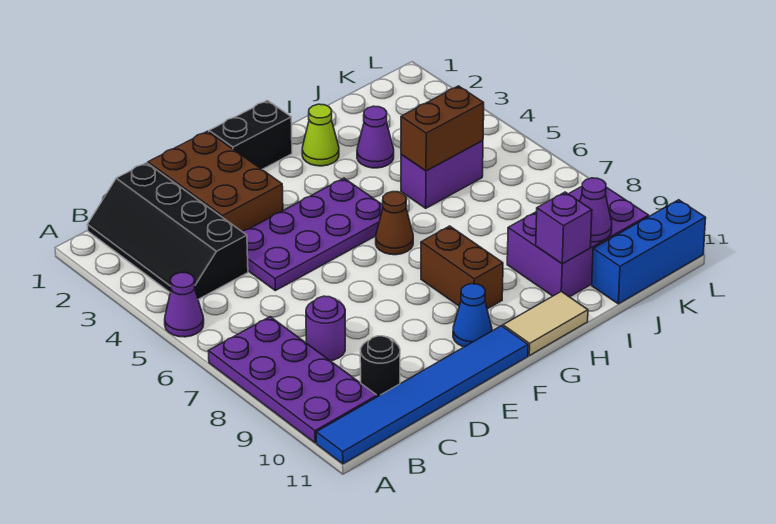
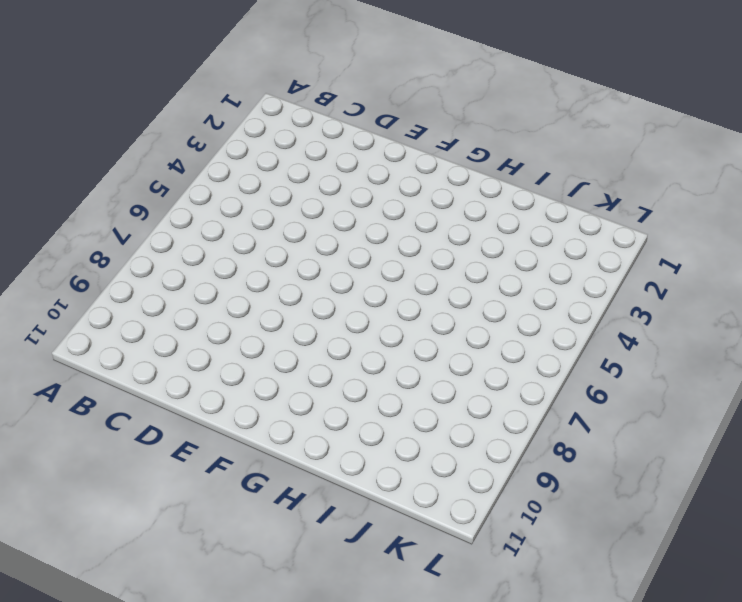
none -> purple cone A5 level 1
none -> purple plate A7:B10 level 1
none -> blue tile A11:F11 level 1

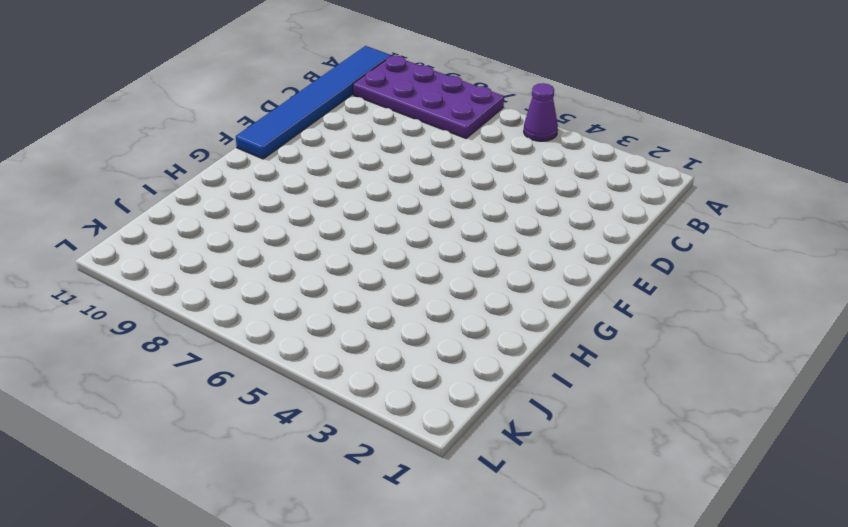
none -> black slope B1:C4 level 1 top C
none -> purple round brick C8 level 1
none -> black round brick C10 level 1

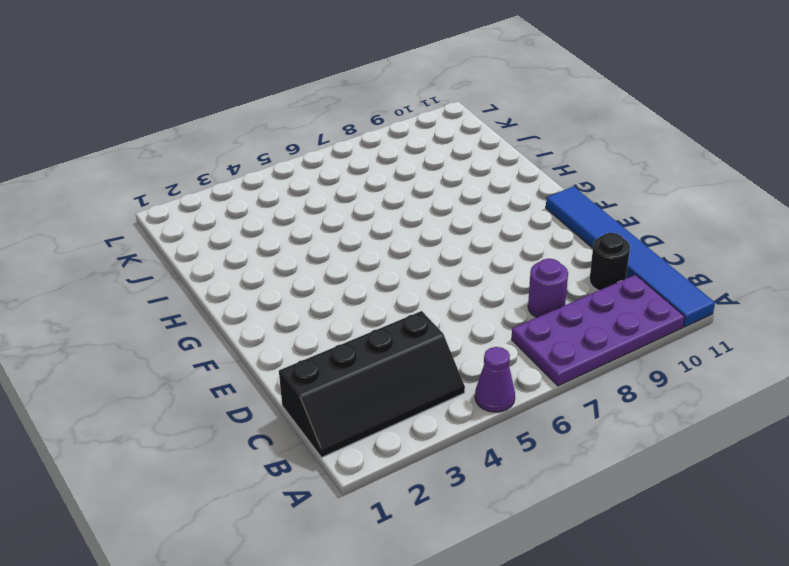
none -> brown brick D1:E3 level 1
none -> purple plate D4:G5 level 1
none -> black brick F1:G1 level 1

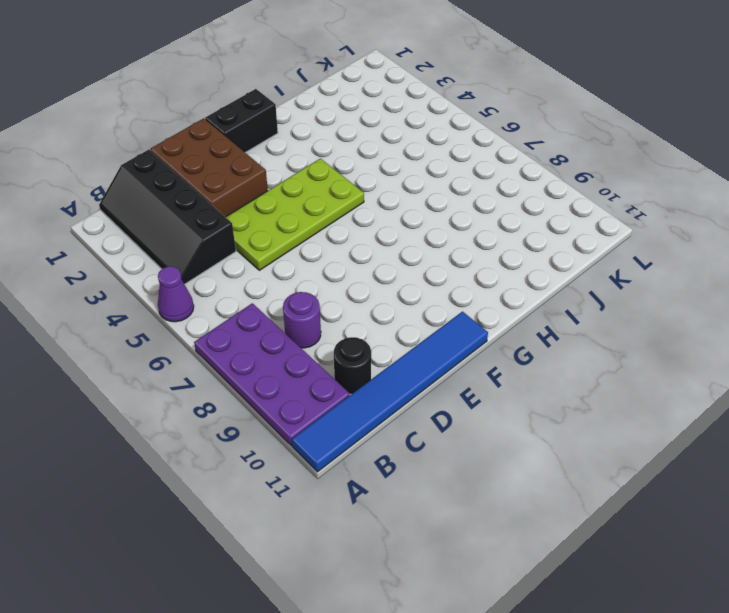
lime plate D4:G5 level 1 -> purple plate D4:G5 level 1
none -> blue cone F10 level 1
none -> brown cone G6 level 1
none -> brown brick G8:G9 level 1

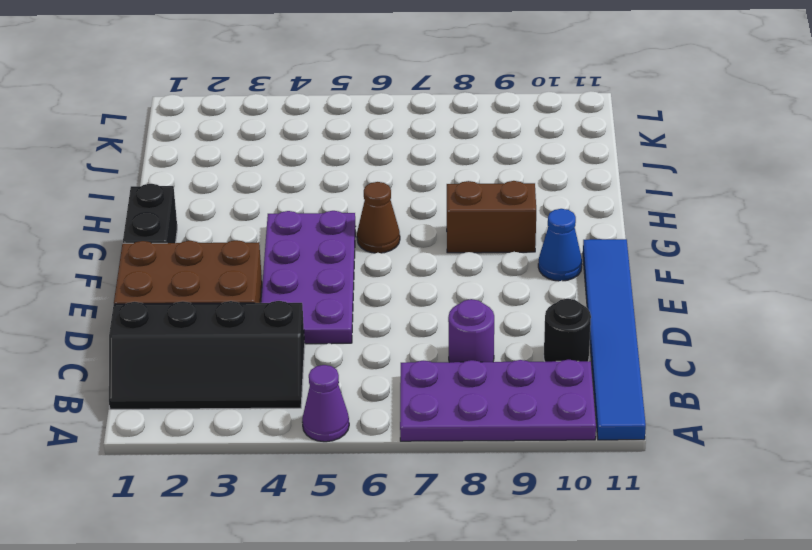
none -> tan tile G11:H11 level 1
none -> lime cone H2 level 1
none -> purple cone I3 level 1

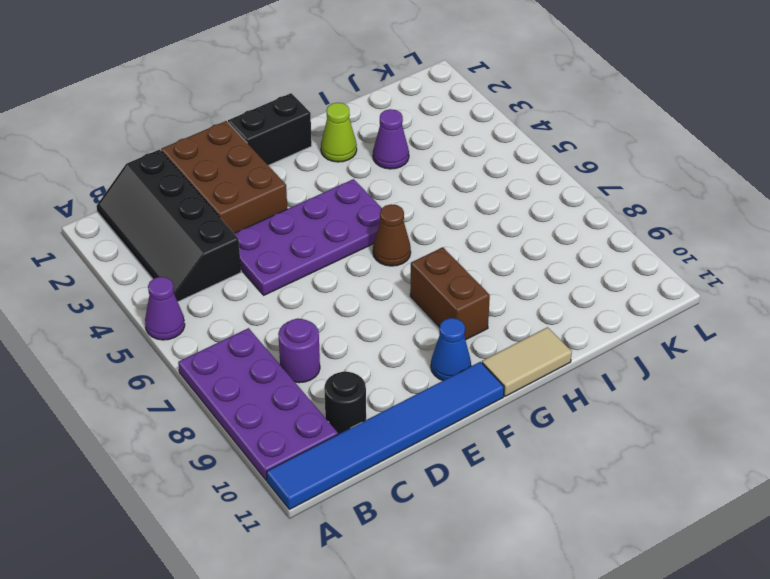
none -> purple brick I5:J5 level 1
none -> purple brick I9:K10 level 1
none -> blue brick J11:L11 level 1

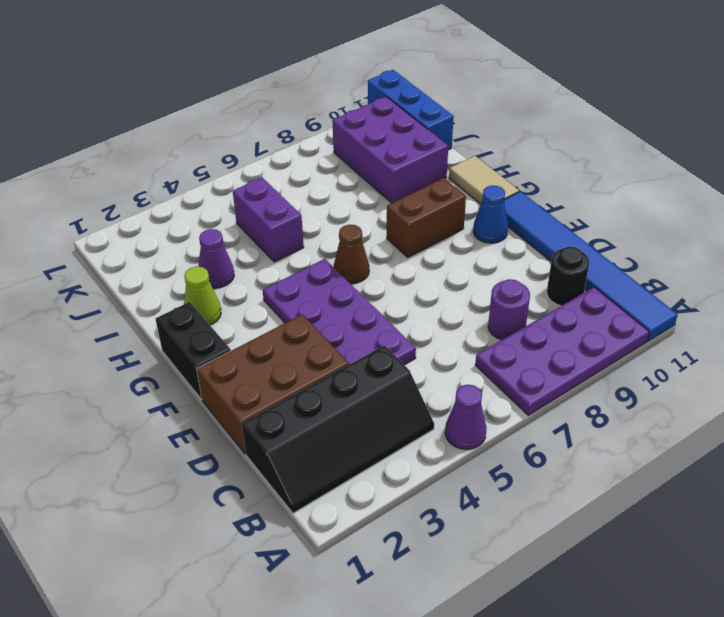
none -> brown brick I5:J5 level 2
none -> purple brick I10 level 2
none -> purple cone J10 level 2

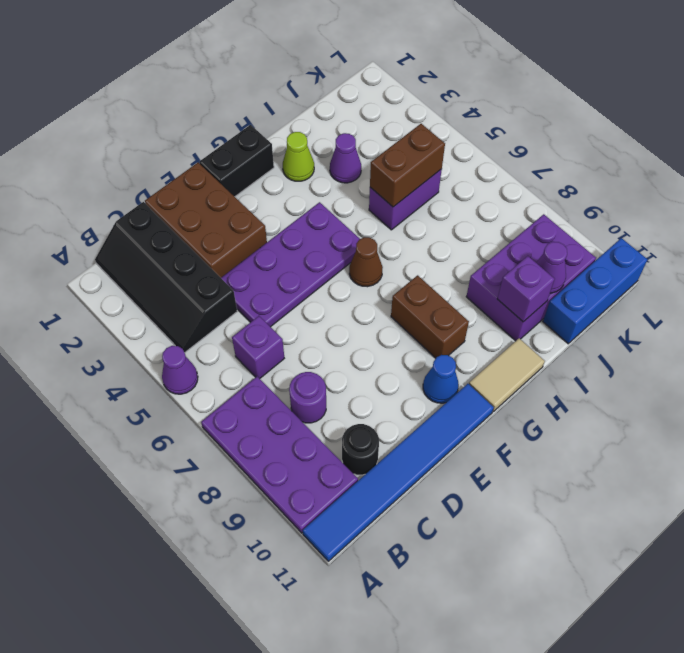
purple brick C6 level 1 -> none

